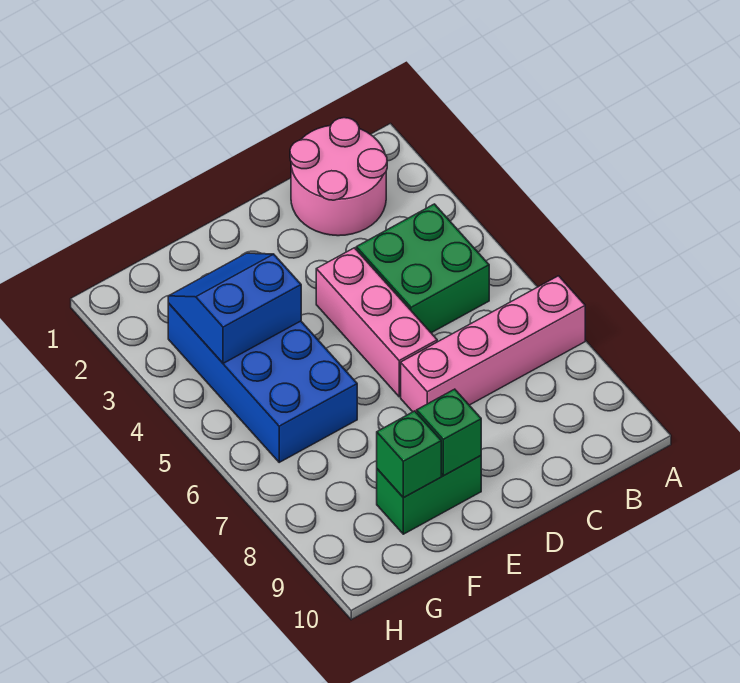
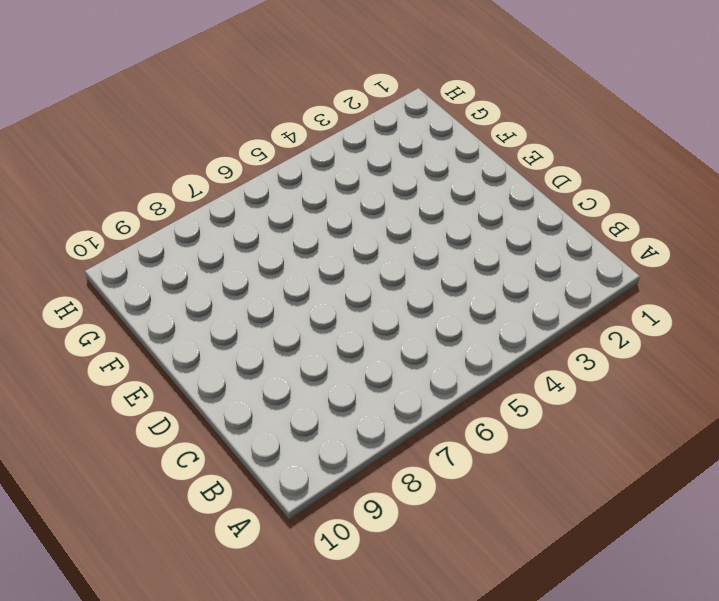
none -> pink brick A7:D7 level 1
none -> pink round brick B1:C2 level 1

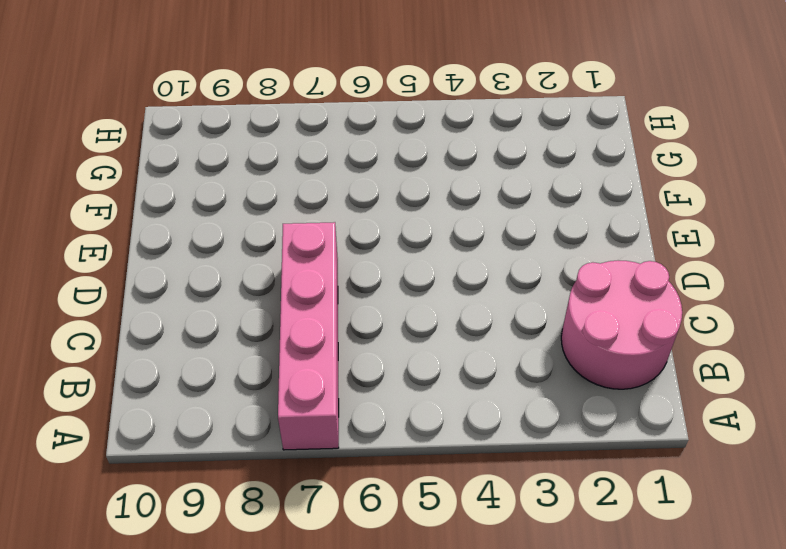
none -> green brick B4:C5 level 1
none -> pink brick D4:D6 level 1

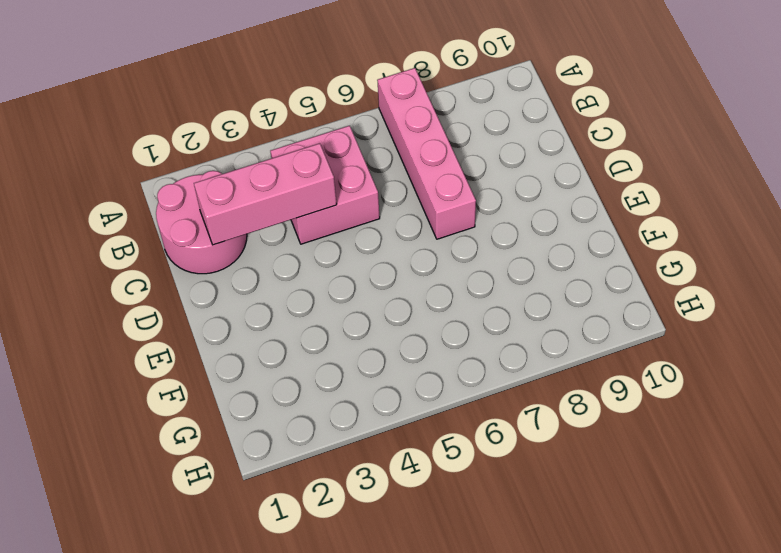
pink brick B4:C5 level 1 -> green brick B4:C5 level 1
pink brick C2:C4 level 2 -> pink brick D4:D6 level 1
none -> green brick E9:F9 level 1
none -> blue brick F3:G6 level 1

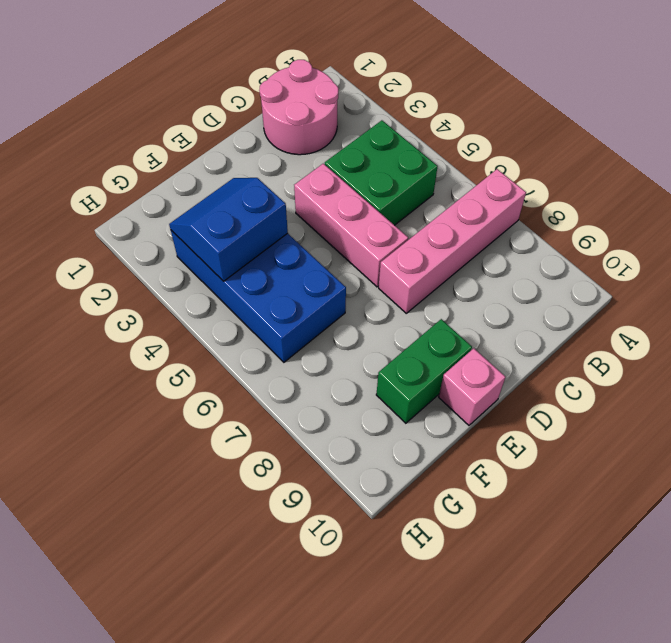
pink brick E10 level 1 -> none
none -> green brick E9 level 2
none -> green brick F9 level 2

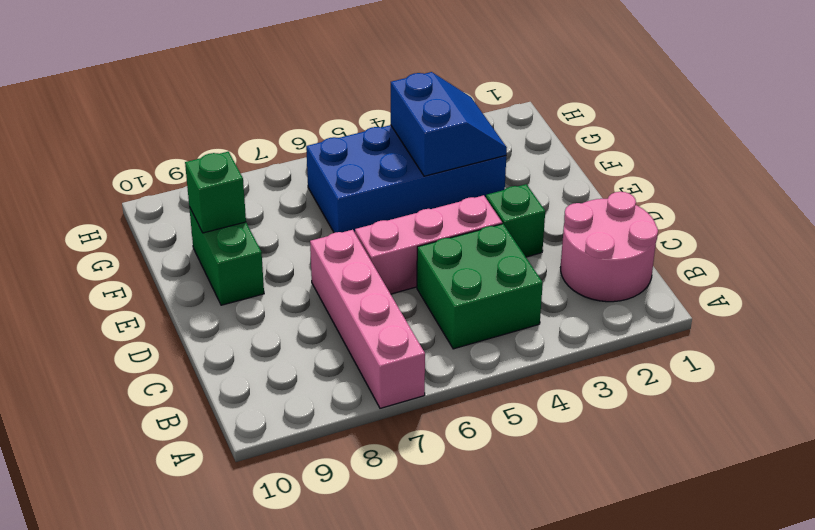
green brick D3 level 1 -> green brick E9 level 2

